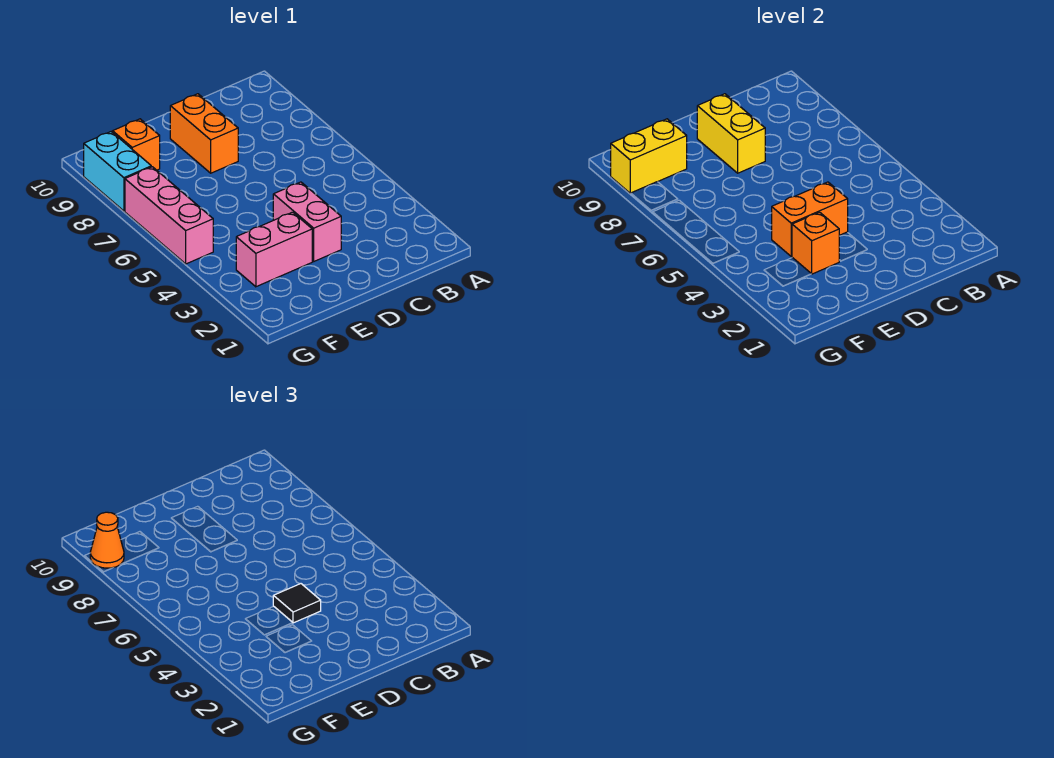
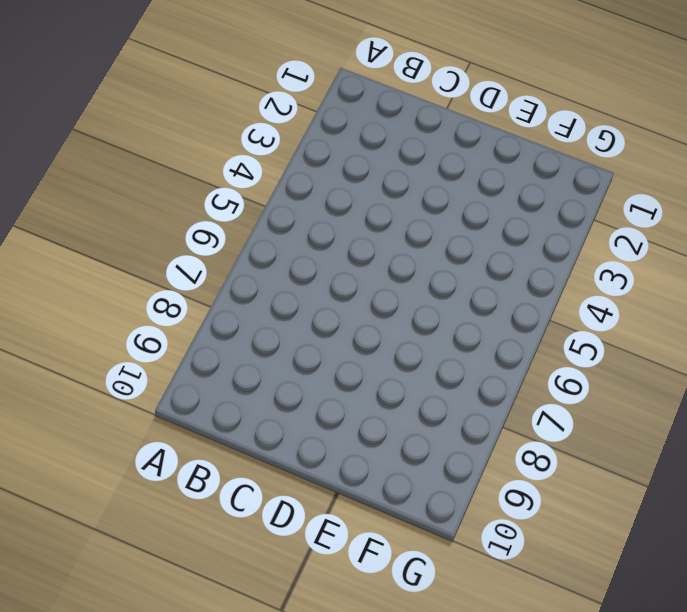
none -> pink brick D3:D4 level 1
none -> orange brick D8:D9 level 1
none -> pink brick E3:F3 level 1

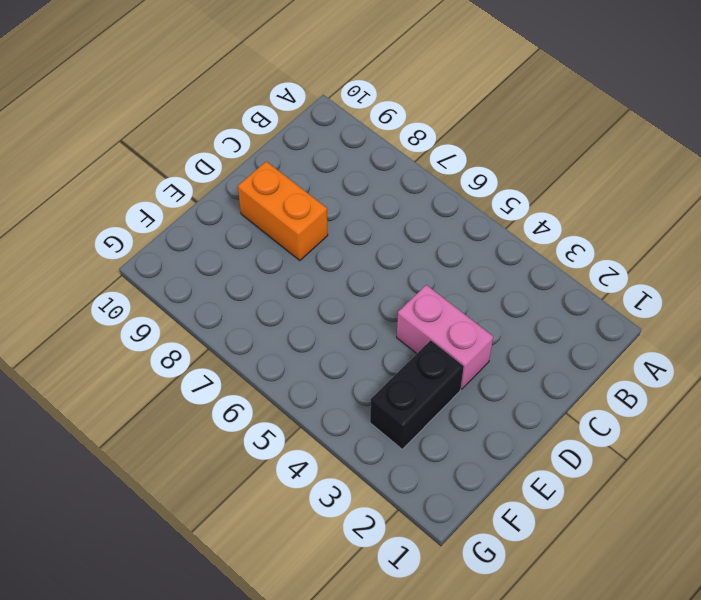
black brick E3:F3 level 1 -> pink brick E3:F3 level 1
none -> orange brick F9 level 1
none -> pink brick G5:G7 level 1
none -> cyan brick G8:G9 level 1

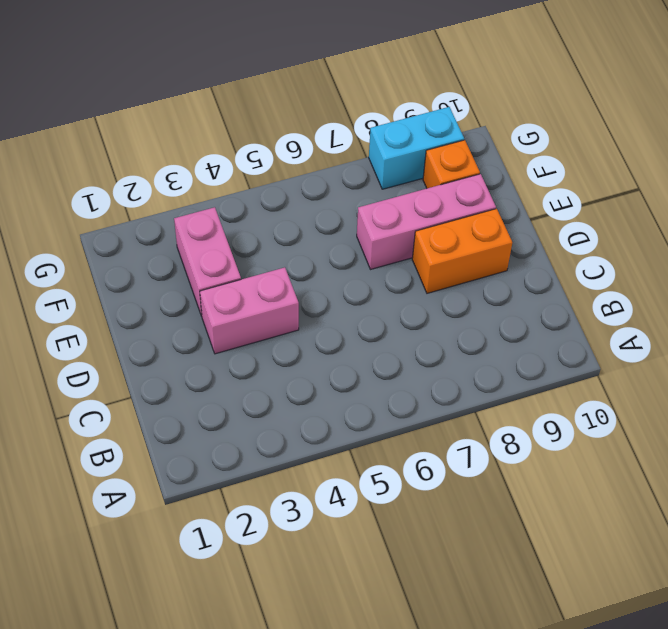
pink brick E7:E9 level 1 -> pink brick G5:G7 level 1
none -> orange brick D4:E4 level 2
none -> yellow brick D8:D9 level 2
none -> orange brick E3 level 2

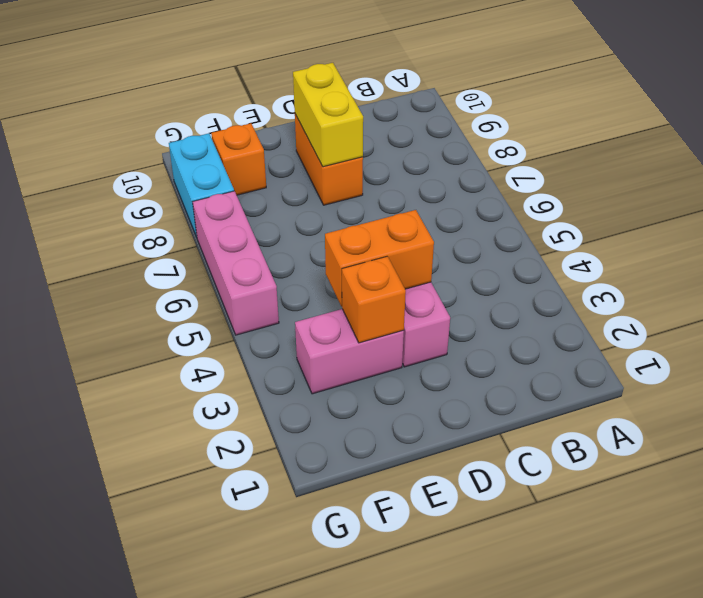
none -> yellow brick F9:G9 level 2
none -> black tile D4 level 3
none -> orange cone G9 level 3

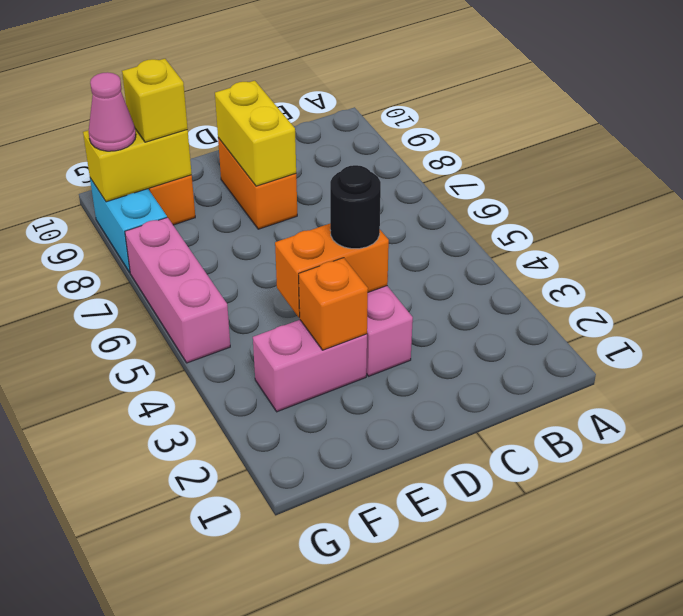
black round brick D4 level 3 -> black tile D4 level 3
yellow brick F9 level 3 -> none
pink cone G9 level 3 -> orange cone G9 level 3

